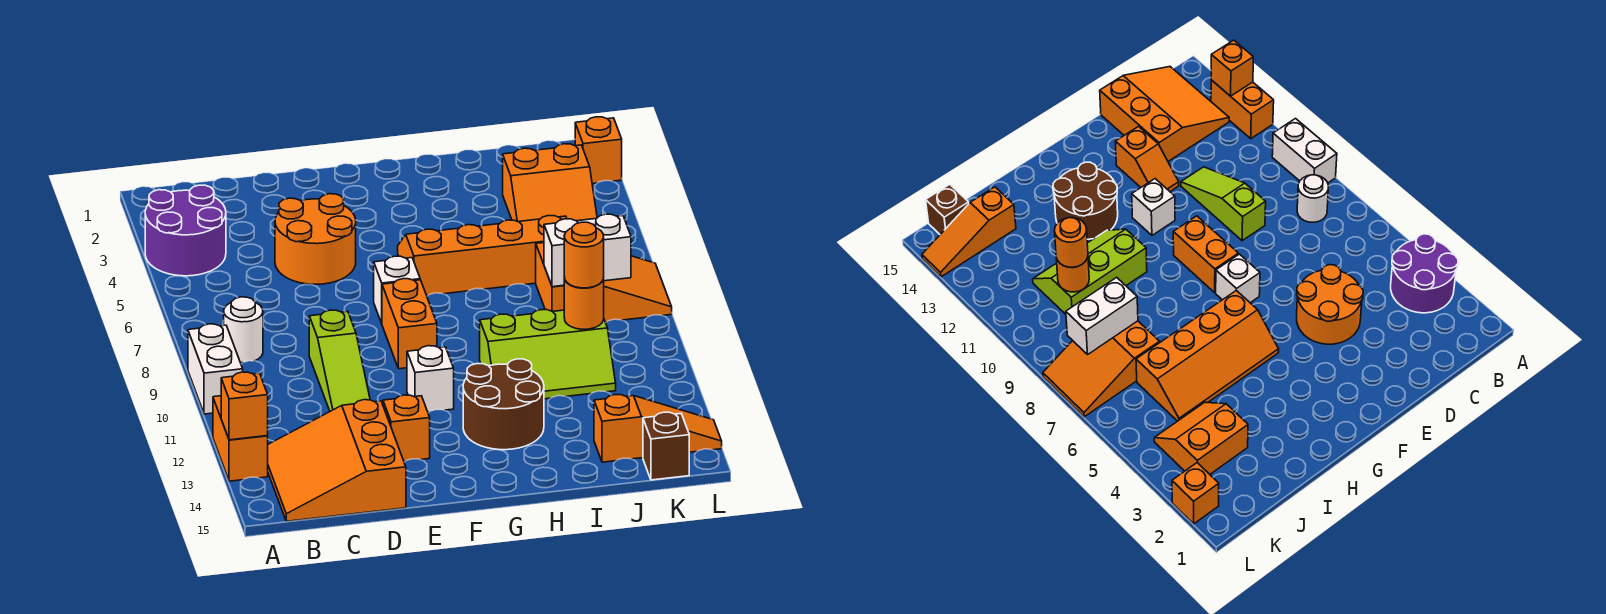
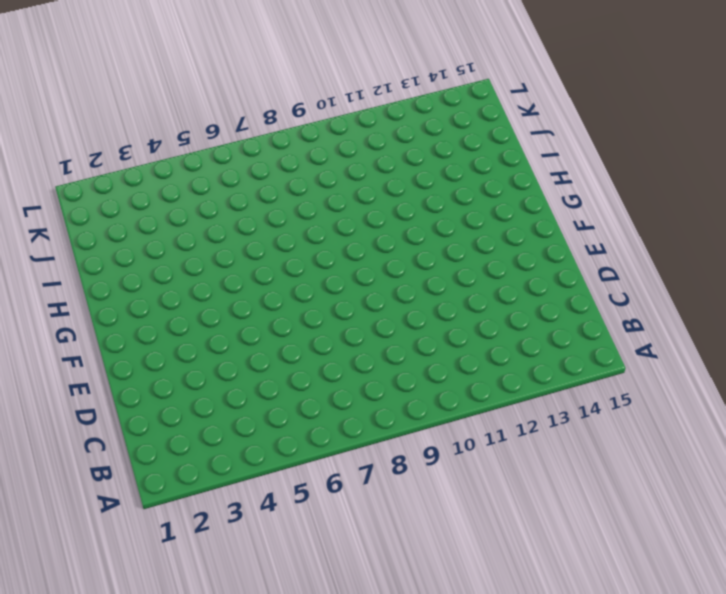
none -> purple round brick A3:B4 level 1
none -> white brick A9:A10 level 1
none -> orange brick A12:A13 level 1

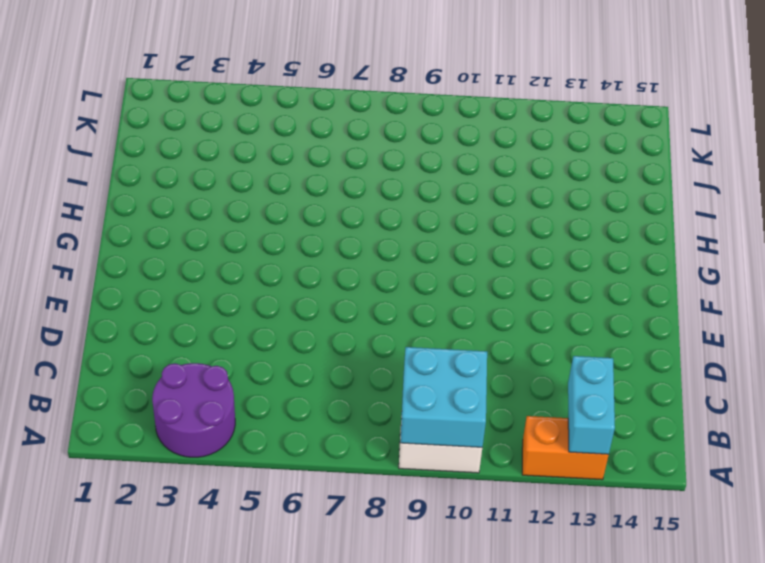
cyan brick A9:B10 level 2 -> none
cyan brick A13:B13 level 2 -> orange brick A13 level 2
none -> white round brick B8 level 1
none -> orange slope B13:D15 level 1 top D
none -> orange round brick D4:E5 level 1

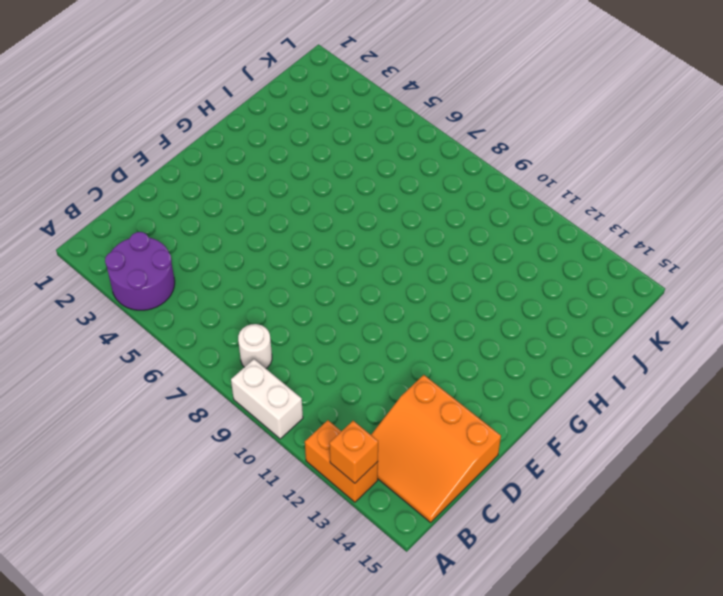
none -> orange round brick D4:E5 level 1
none -> lime slope D9:D11 level 1 top 9
none -> orange slope E12:E13 level 1 top 13

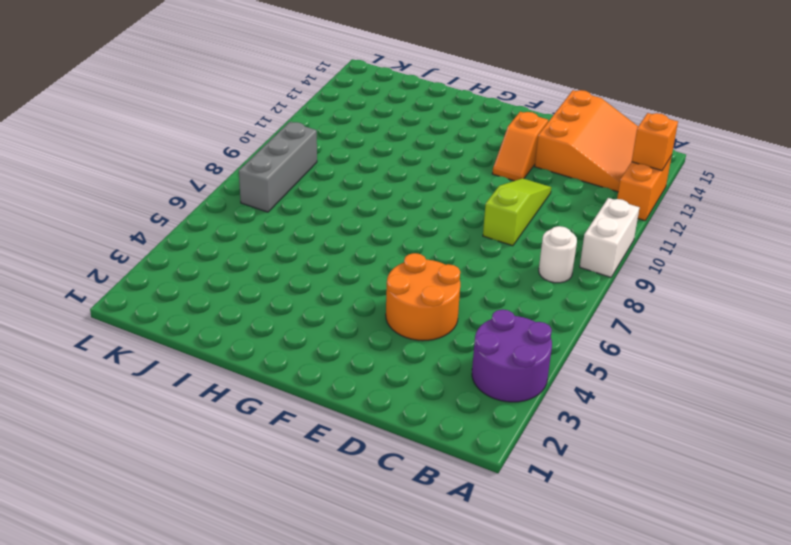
grey brick K7:K9 level 1 -> orange slope J7:L8 level 1 top J
none -> white brick F7 level 1
none -> orange brick F8:F9 level 1
none -> white brick F11 level 1

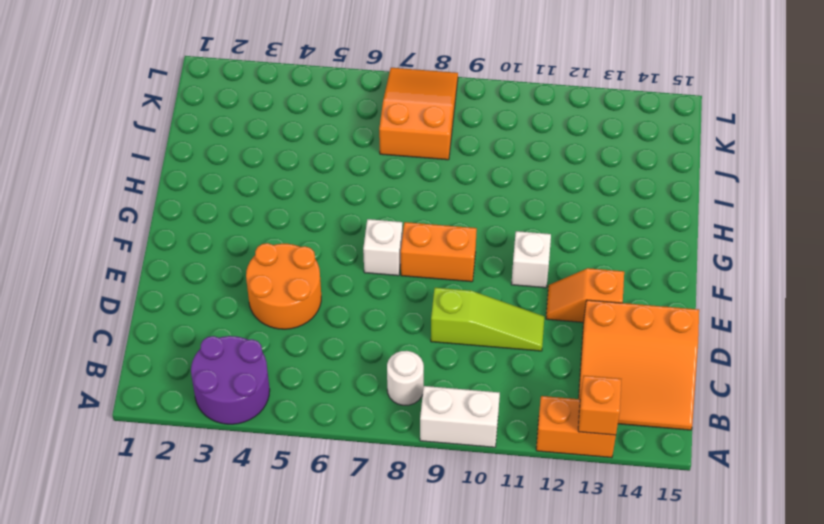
none -> orange slope G5:J6 level 1 top 6
none -> brown round brick G12:H13 level 1
none -> lime slope H10:J11 level 1 top 10

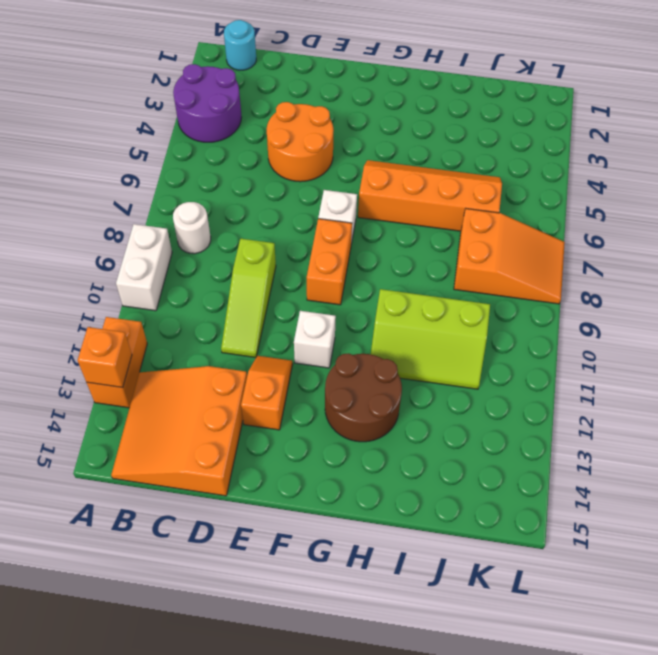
cyan round brick B1 level 1 -> none
none -> orange slope J3:K4 level 1 top 3
none -> orange slope J14:L14 level 1 top J
none -> brown brick K15 level 1

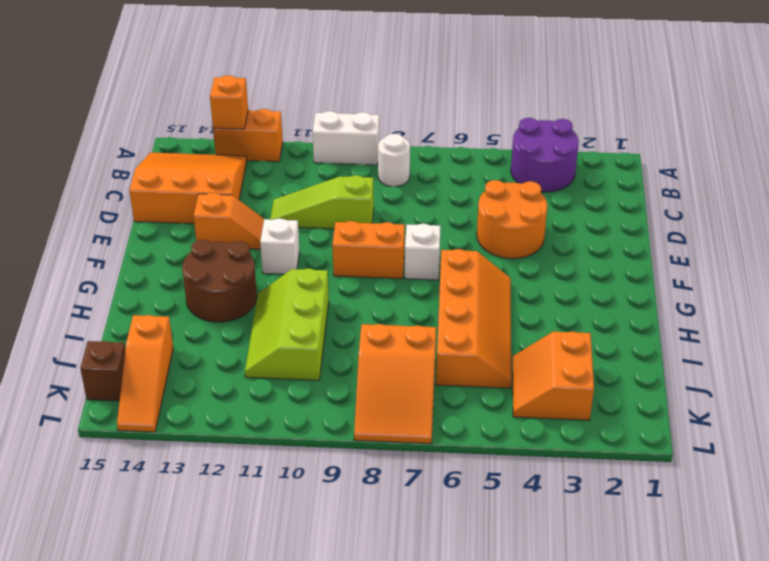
none -> orange brick L2 level 1
none -> white brick J8:K8 level 2
none -> orange round brick J10 level 2

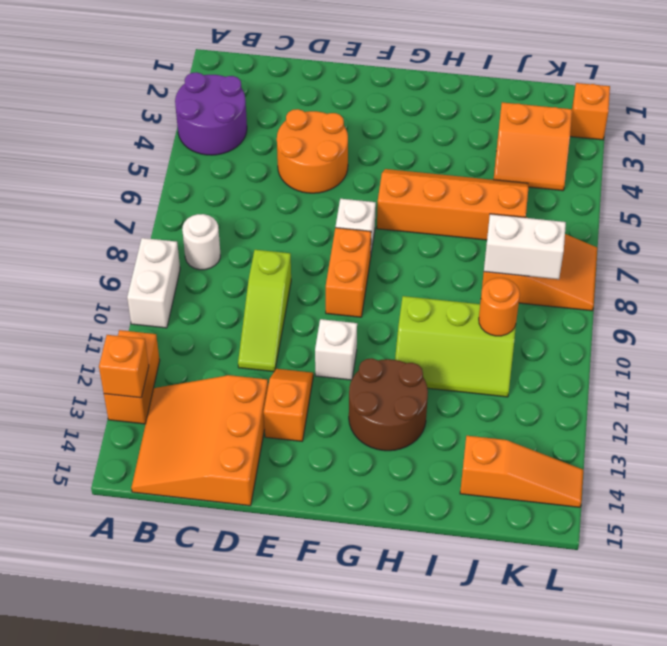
none -> brown brick K15 level 1
none -> orange round brick J10 level 3

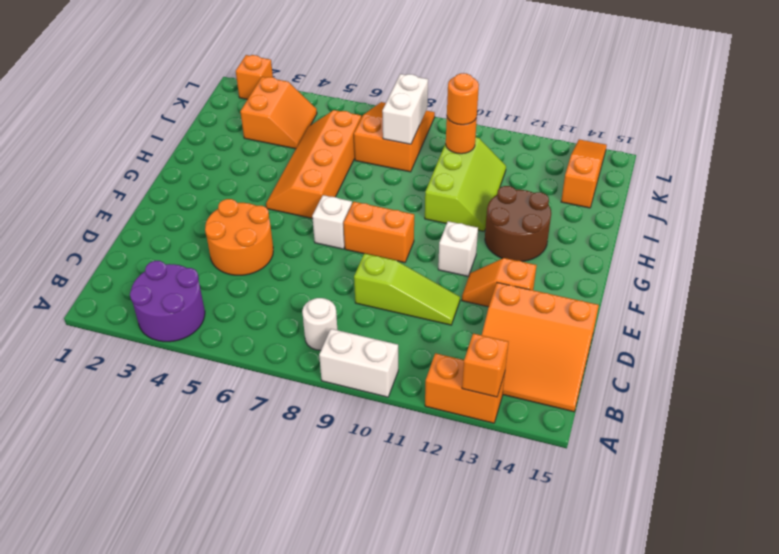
none -> brown brick K15 level 1

